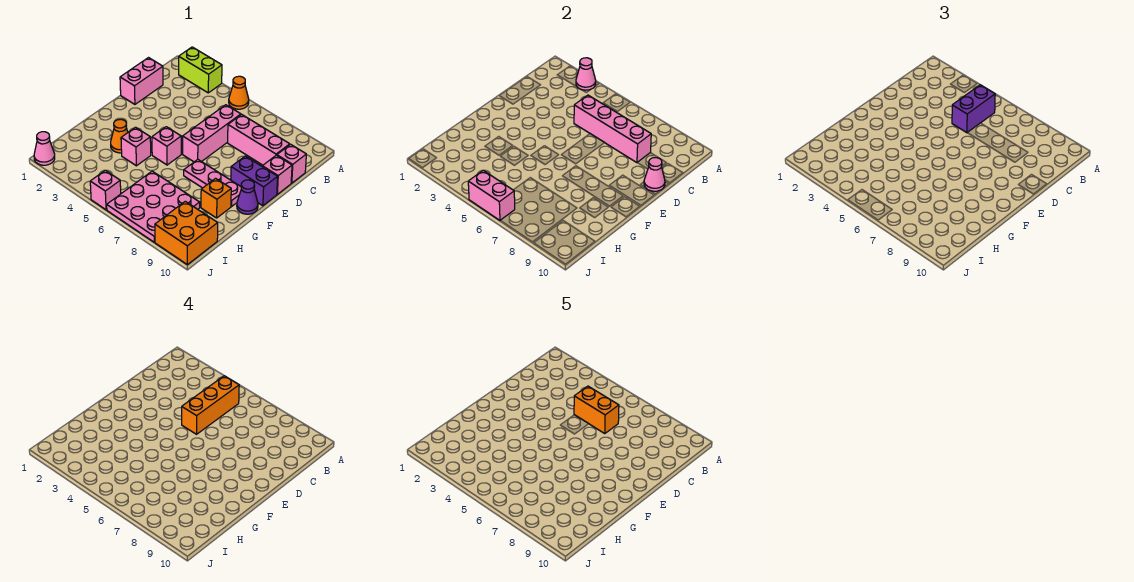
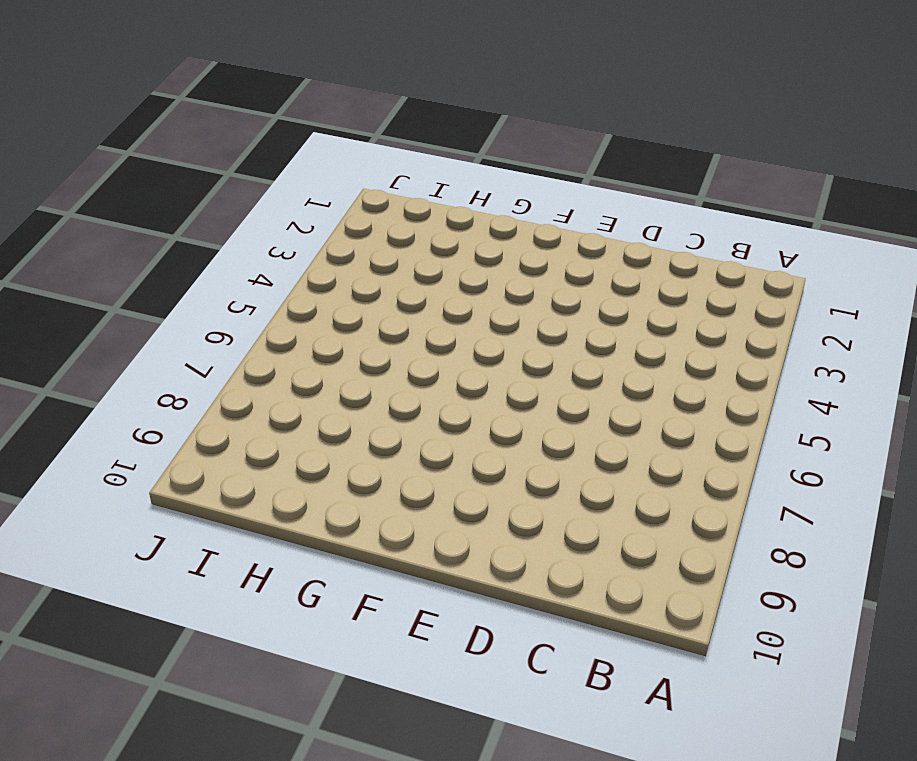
none -> lime brick A2:A3 level 1
none -> orange cone A5 level 1
none -> pink brick C1:D1 level 1

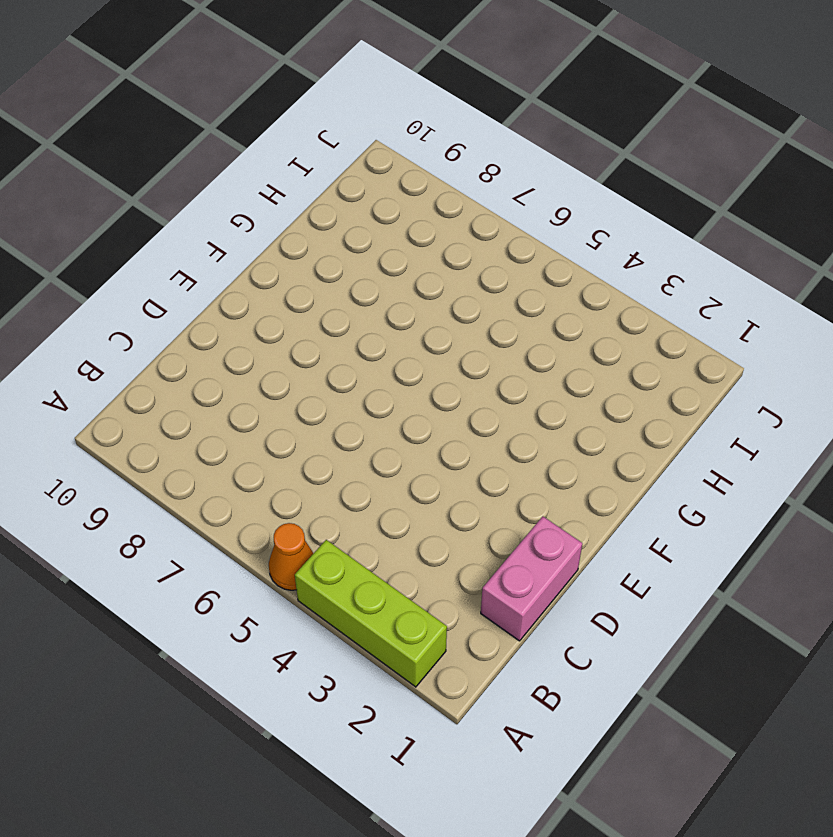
lime brick A2:A4 level 1 -> lime brick A2:A3 level 1
none -> pink brick C6:E6 level 1
none -> pink brick C7:C9 level 1
none -> pink brick C10 level 1

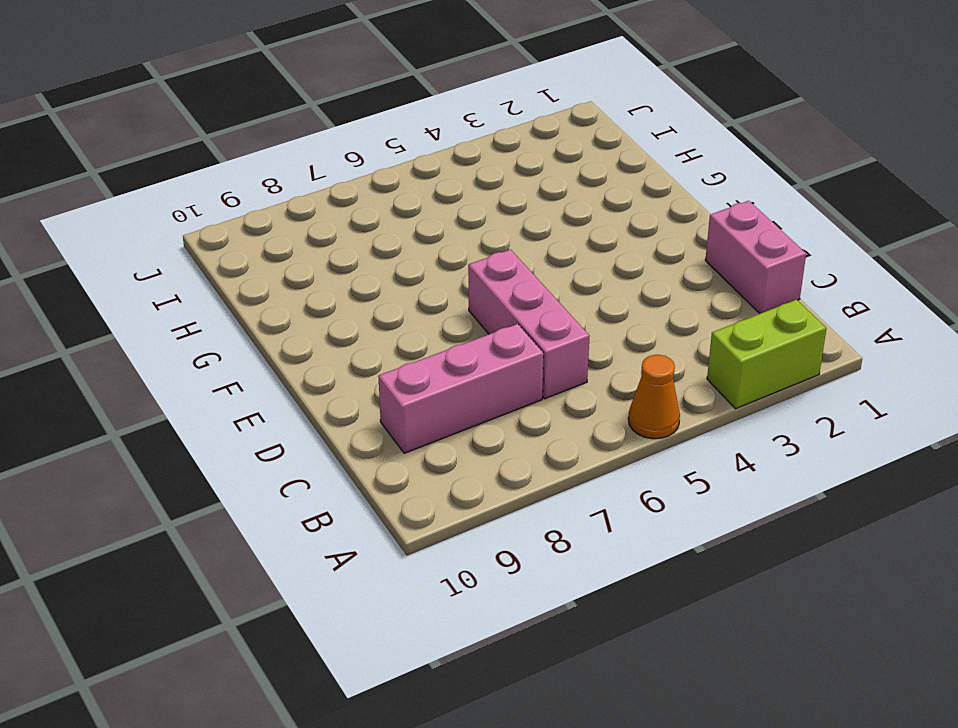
none -> pink brick C10 level 1
none -> pink brick D10 level 1
none -> purple brick E9:E10 level 1

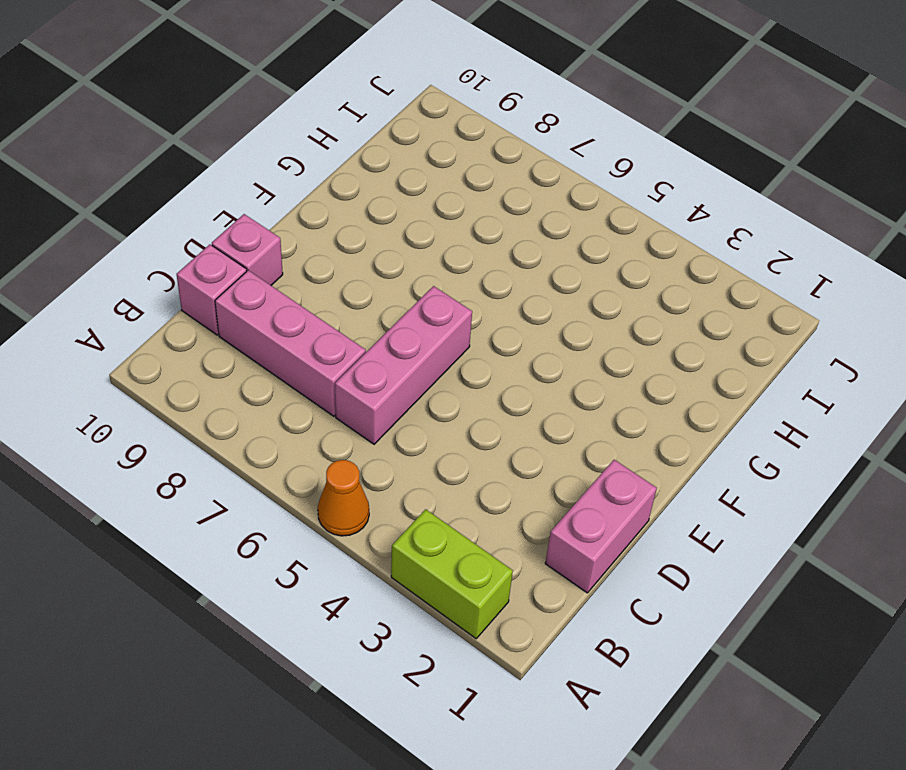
none -> purple brick E9:E10 level 1
none -> pink brick F5 level 1
none -> pink plate F7:F9 level 1

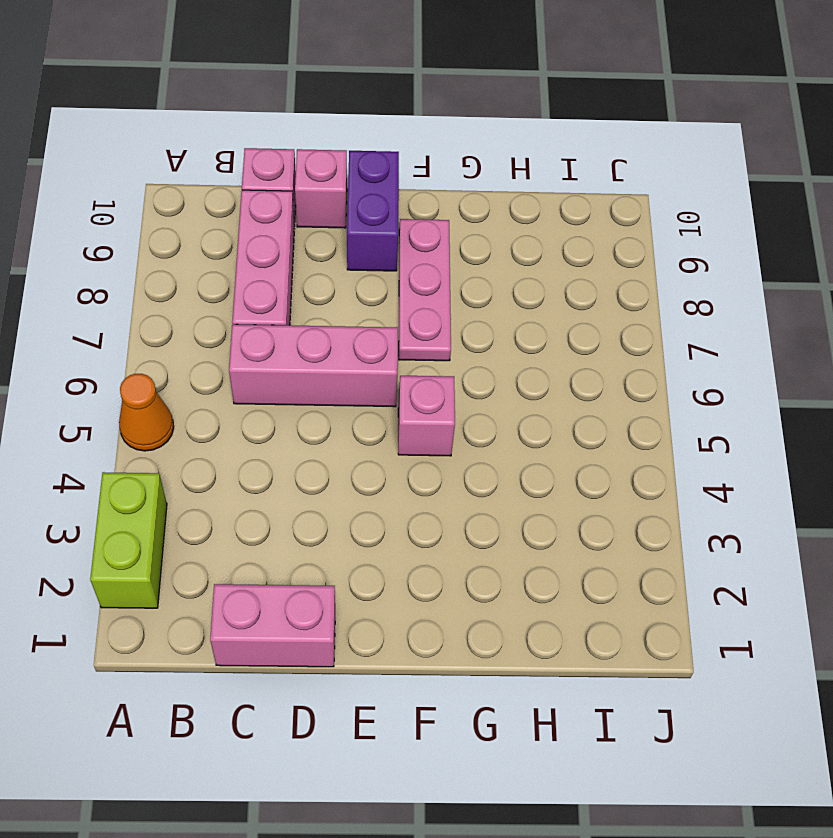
none -> purple cone F10 level 1
none -> orange cone G3 level 1
none -> pink brick G4 level 1

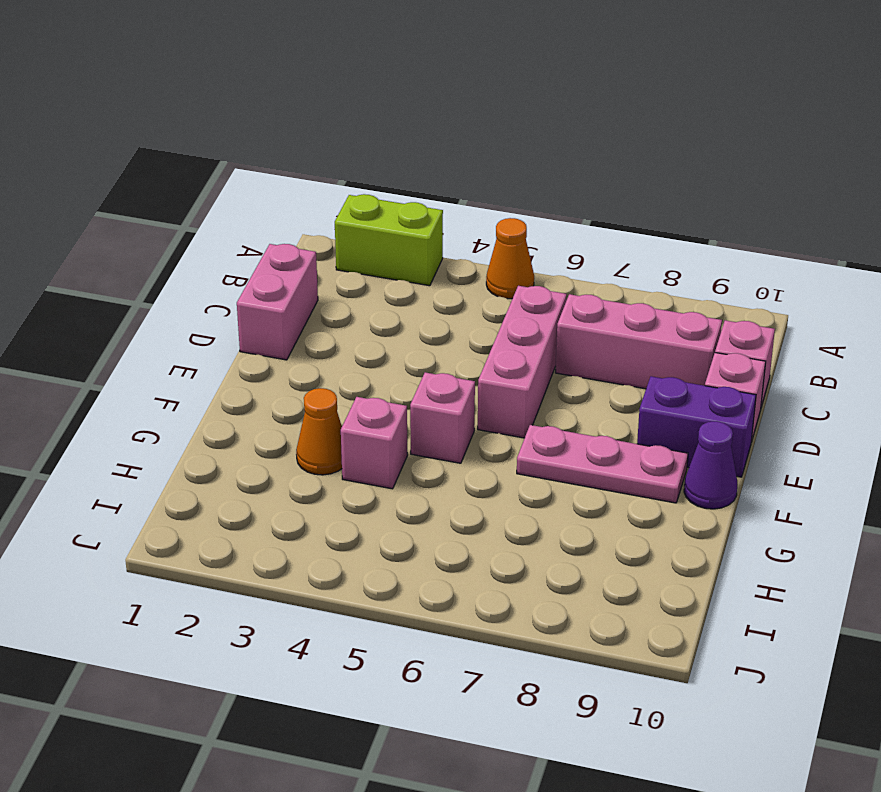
none -> orange brick G9 level 1
none -> pink plate H6:J8 level 1
none -> orange brick I9:J10 level 1

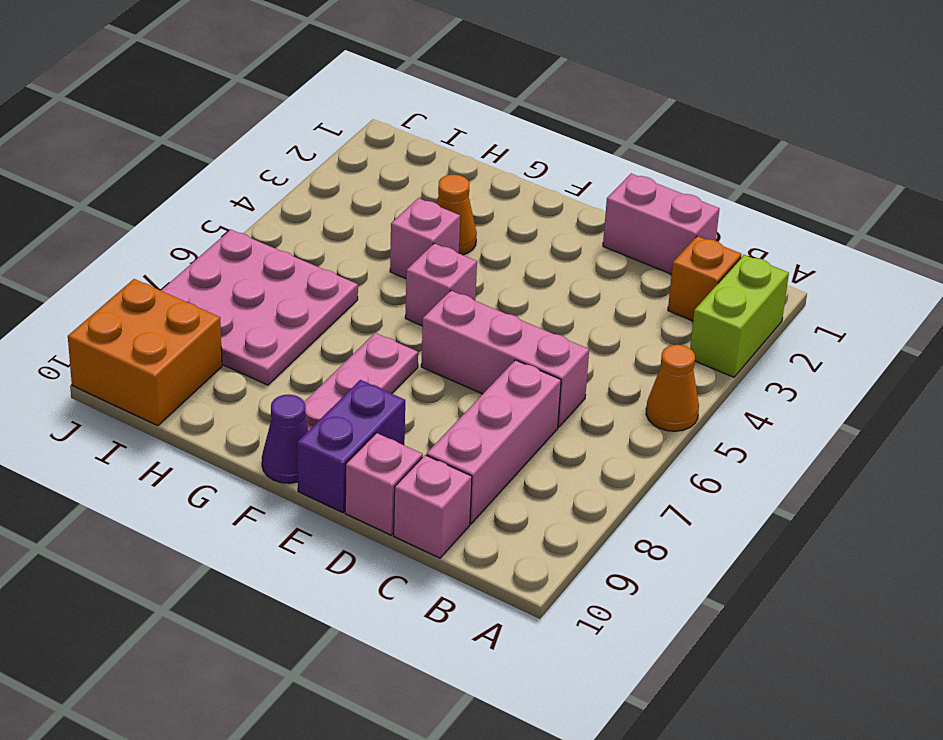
orange brick B2 level 1 -> orange brick G9 level 1
none -> pink cone J1 level 1
none -> pink brick J5 level 1
none -> pink cone A3 level 2

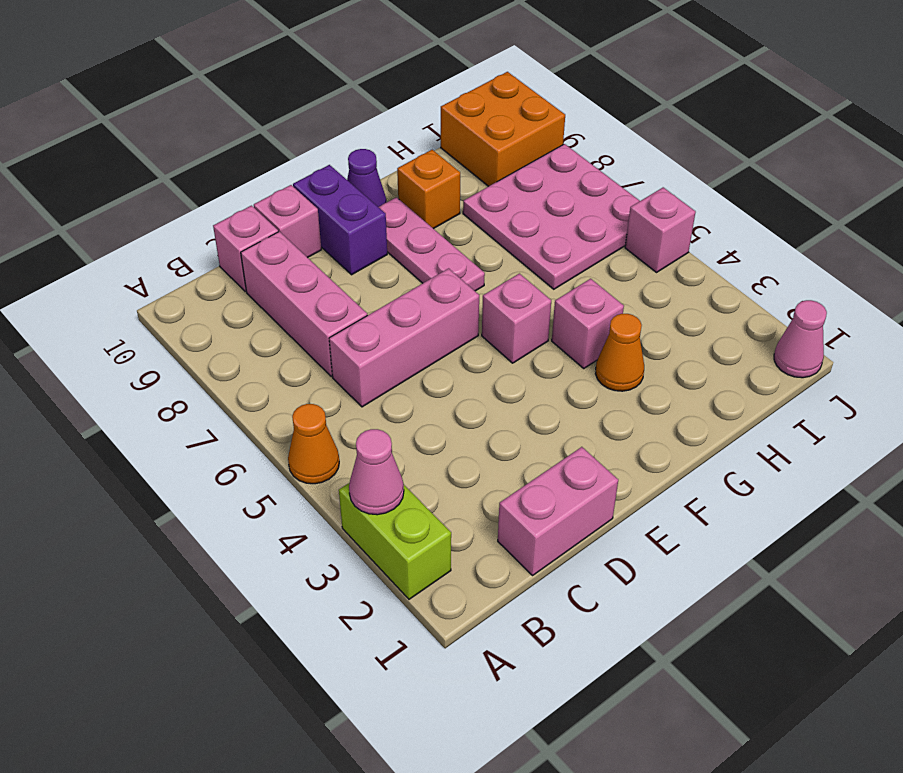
none -> pink brick C5:C8 level 2
none -> pink cone D10 level 2
none -> pink brick J5:J6 level 2

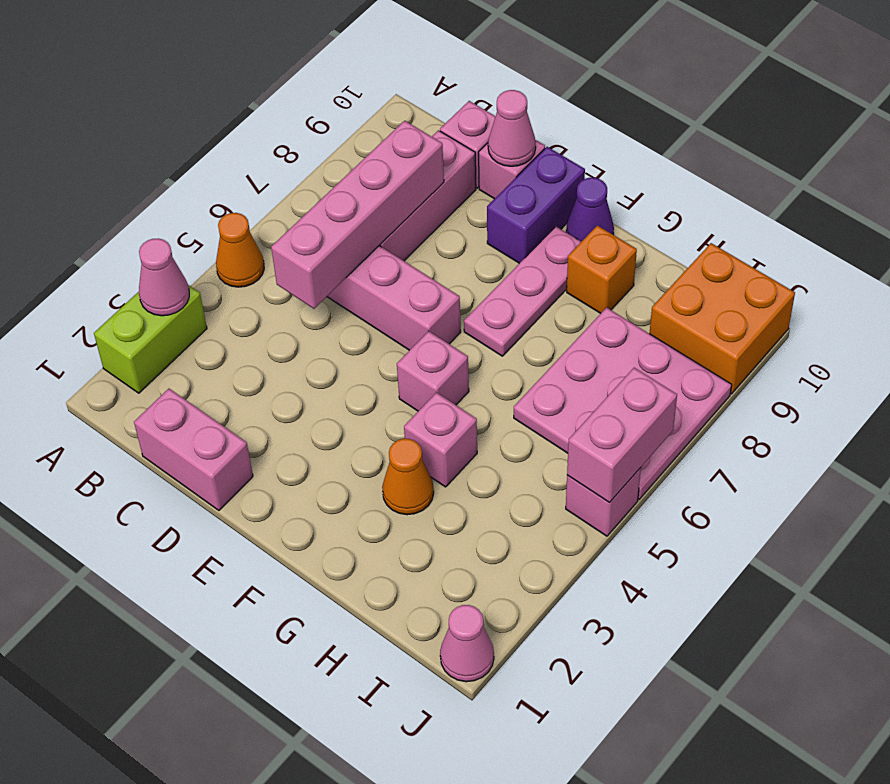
none -> purple brick B5:C5 level 3
none -> orange brick B5:D5 level 4
none -> orange brick C5:C6 level 5

